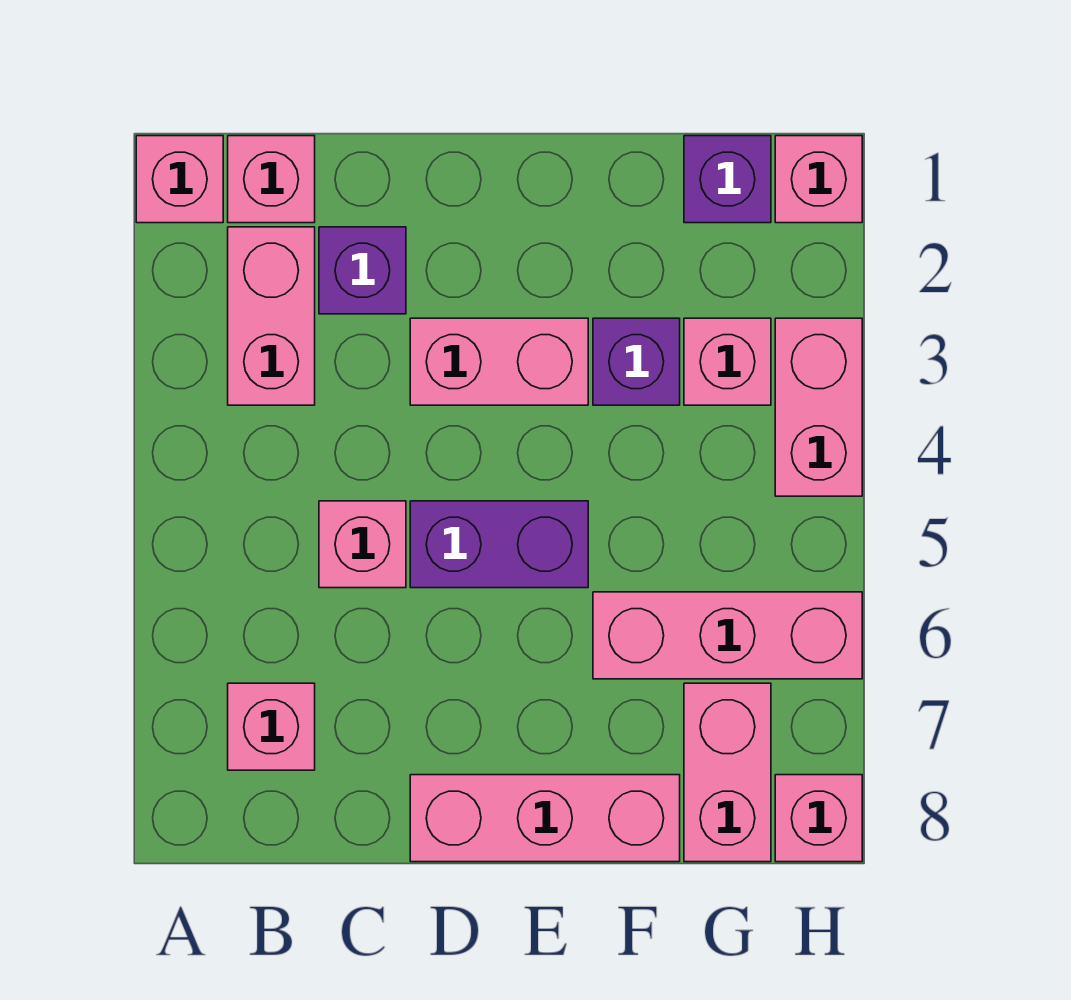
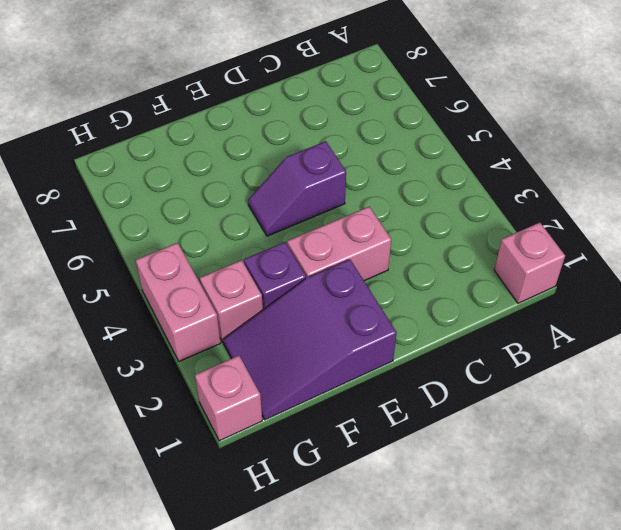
purple slope D5:E5 level 1 top D -> purple brick D5:E5 level 1
purple slope E1:G2 level 1 top E -> purple brick G1 level 1
none -> pink brick B1 level 1
none -> pink brick B2:B3 level 1
none -> pink brick B7 level 1

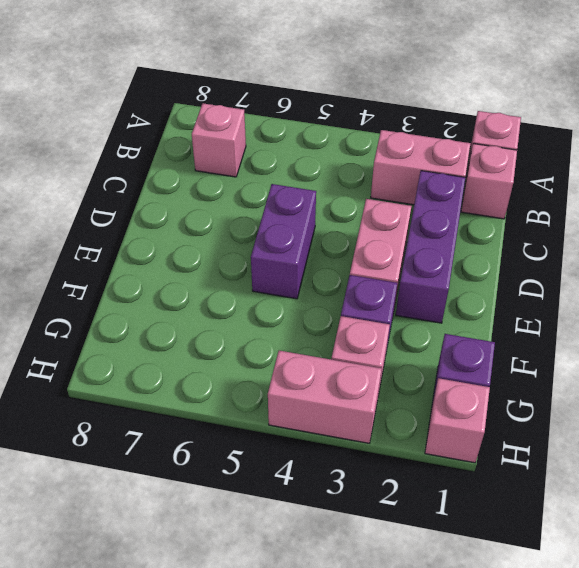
purple brick C2:E2 level 1 -> purple brick C2 level 1
none -> pink brick C5 level 1
none -> pink brick D8:F8 level 1
none -> pink brick F6:H6 level 1

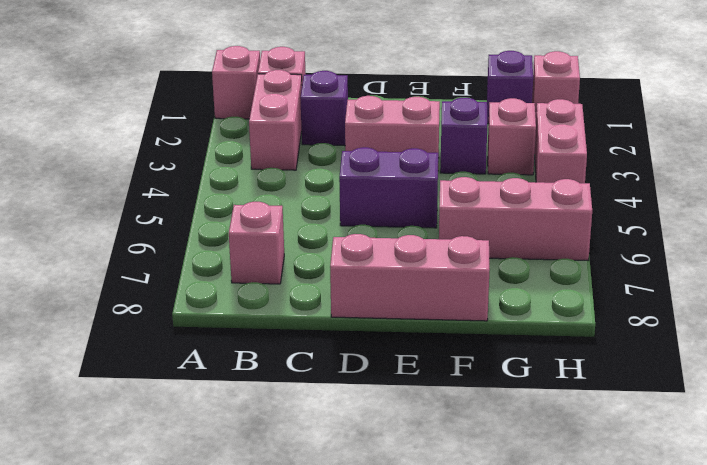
none -> pink brick C5 level 1
none -> pink brick G7:G8 level 1
none -> pink brick H8 level 1

